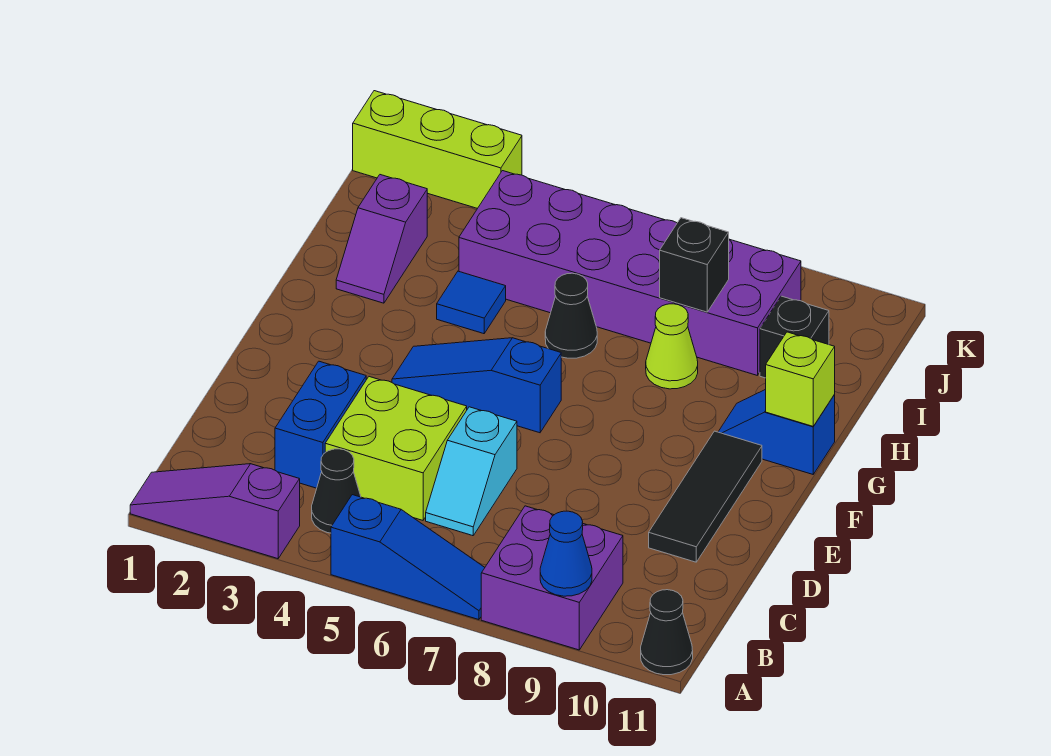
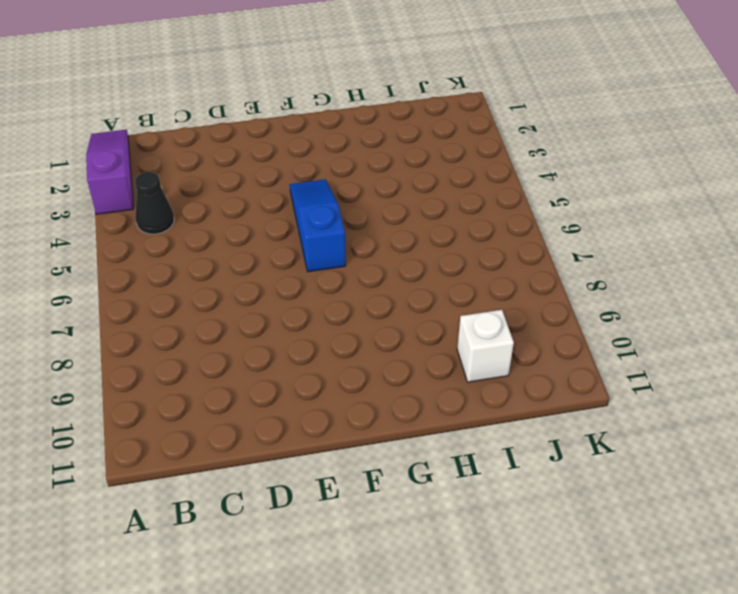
white brick I10 level 1 -> black brick I10 level 1
none -> blue slope A5:A7 level 1 top 5
none -> purple brick A8:B9 level 1
none -> black cone A11 level 1

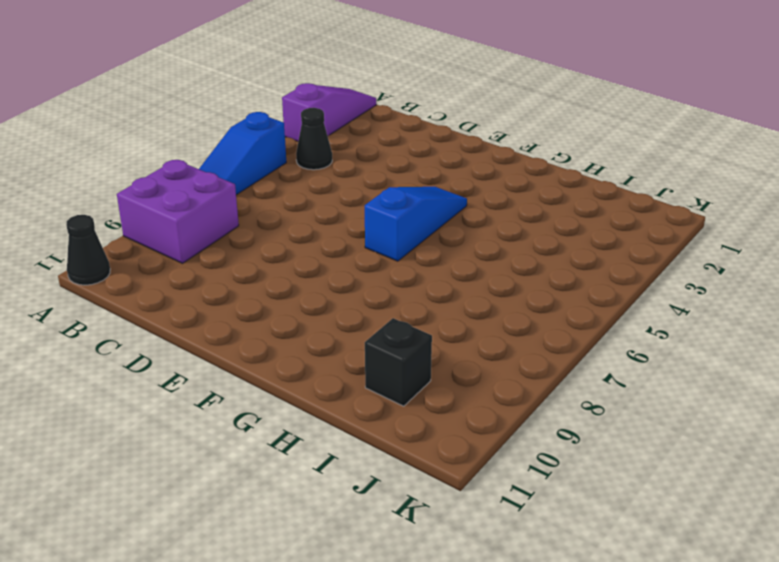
none -> blue brick C3:D3 level 1
none -> lime brick C4:D5 level 1
none -> cyan slope C6:D6 level 1 top D

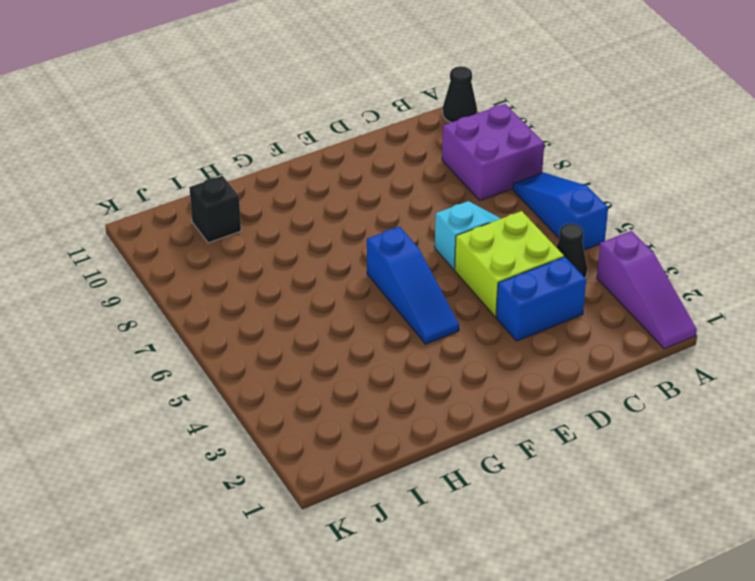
none -> black tile D10:F10 level 1
none -> blue slope G10:G11 level 1 top 11
none -> purple slope H2:I2 level 1 top I

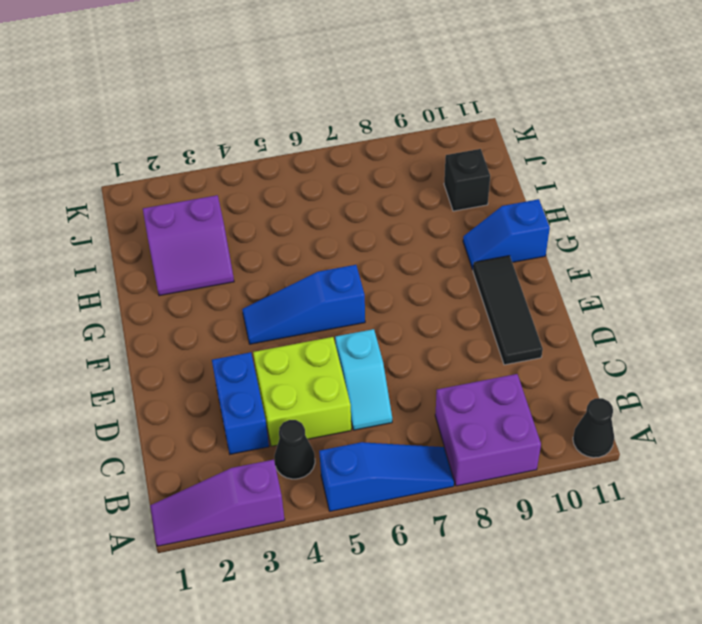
purple slope H2:I3 level 1 top I -> purple slope H2:I2 level 1 top I
none -> blue tile H4 level 1
none -> black cone H6 level 1
none -> lime cone H8 level 1

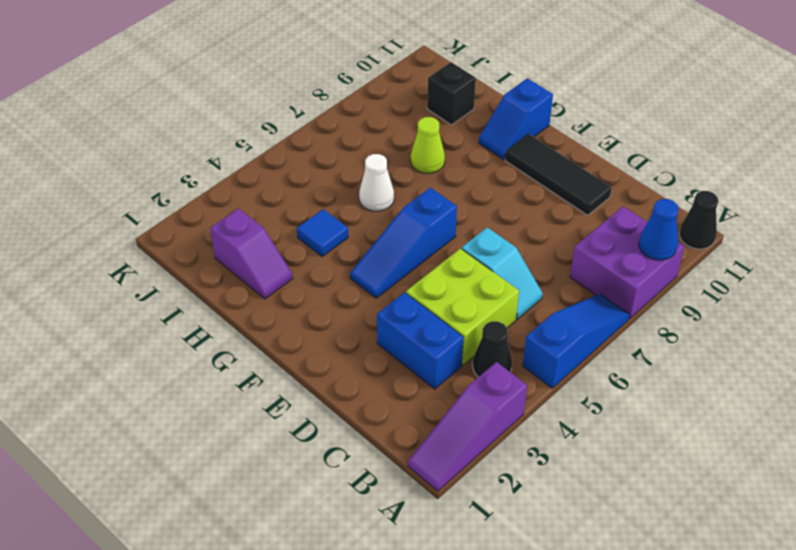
white cone H6 level 1 -> black cone H6 level 1
none -> purple brick I4:J9 level 1
none -> lime brick K1:K3 level 1
none -> lime brick G11 level 2

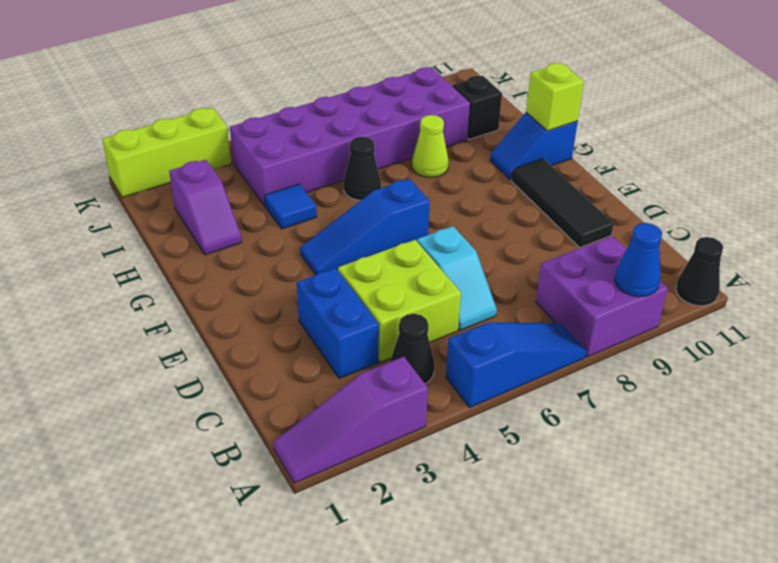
none -> black brick I8 level 2

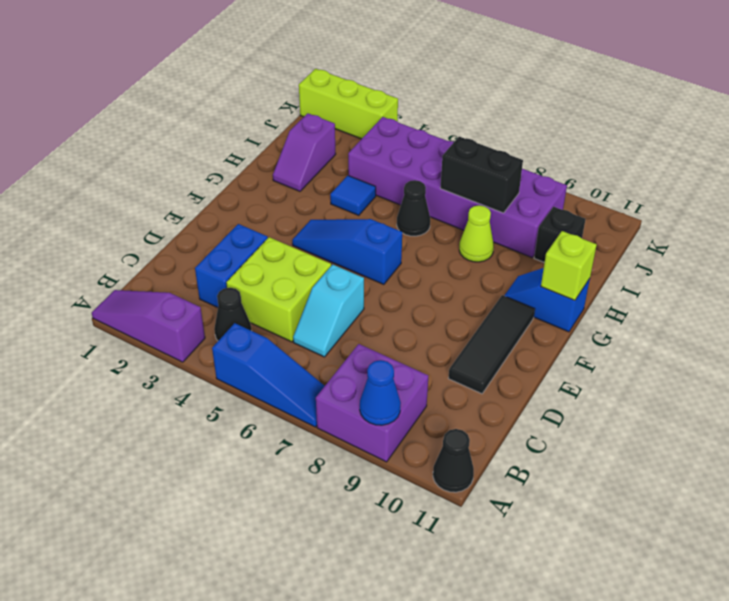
black brick I7:I8 level 2 -> black brick I8 level 2

